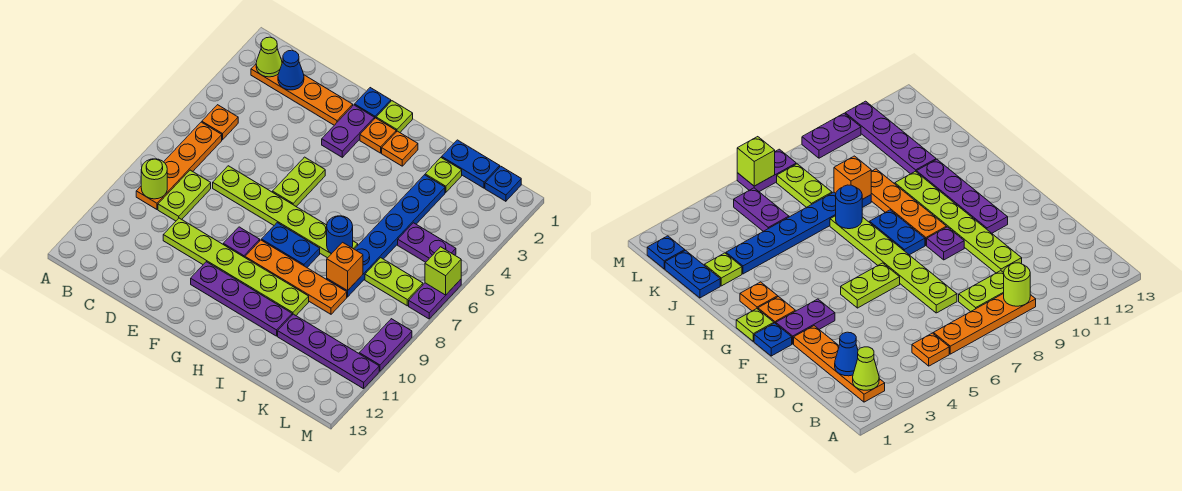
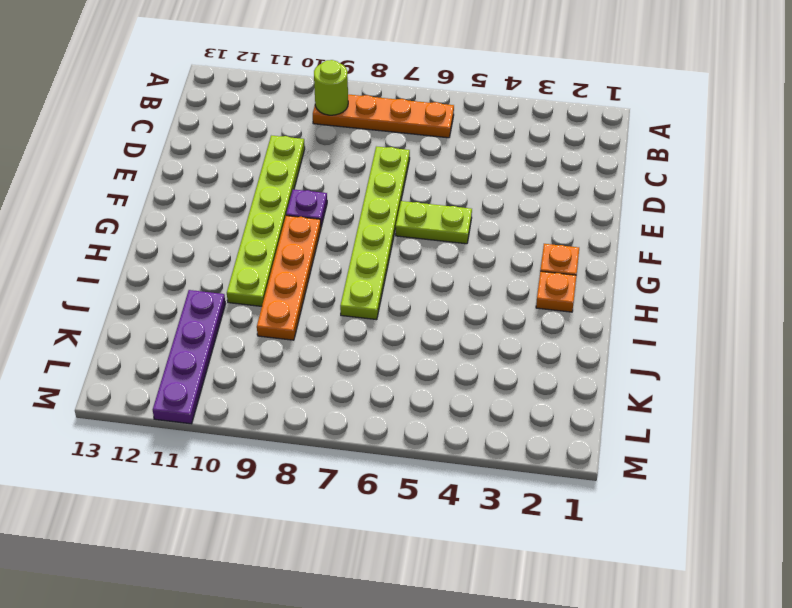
none -> orange plate B2:E2 level 1
none -> orange plate B5 level 1
none -> lime plate C8:C9 level 1
none -> blue plate F1 level 1

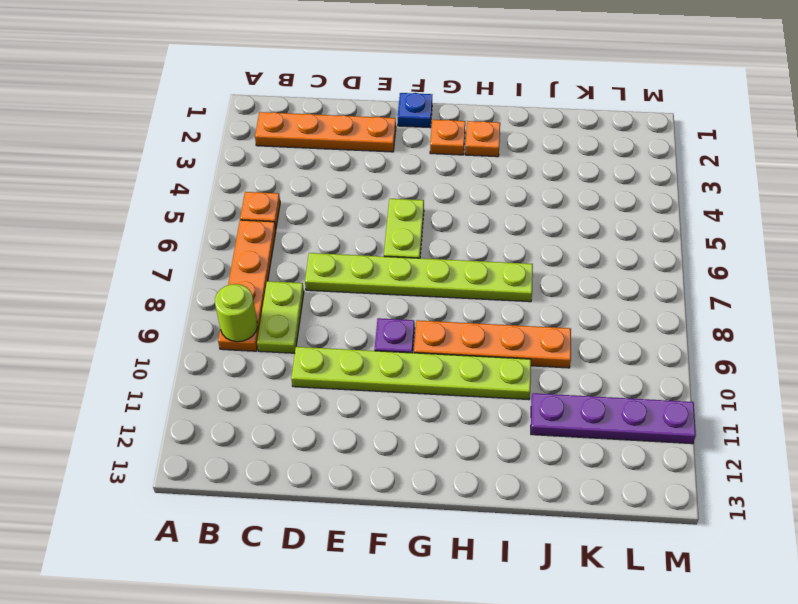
none -> purple plate F2:F3 level 1
none -> purple plate F11:I11 level 1
none -> lime plate G1 level 1
none -> blue plate G8:H8 level 1

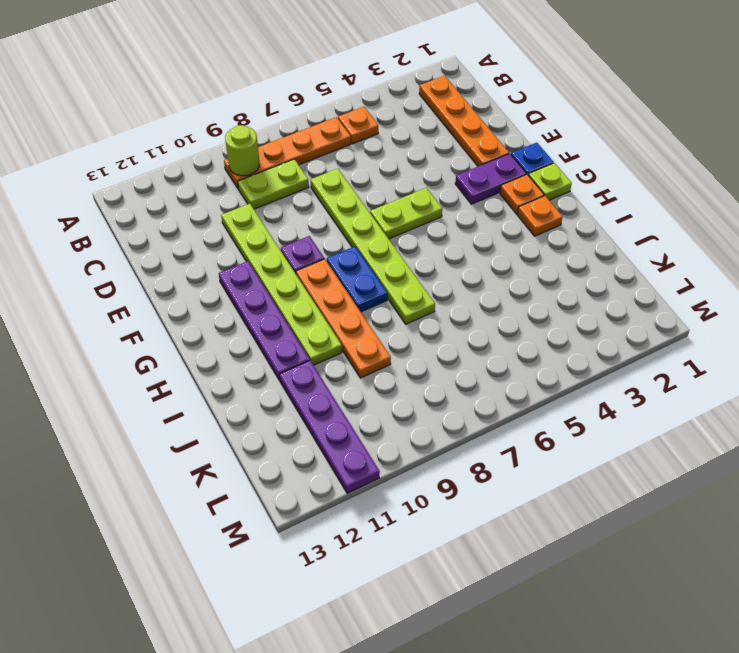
none -> blue plate J1:K1 level 1
none -> lime plate J2 level 1
none -> blue plate J3:J8 level 1
none -> purple plate K5:L5 level 1

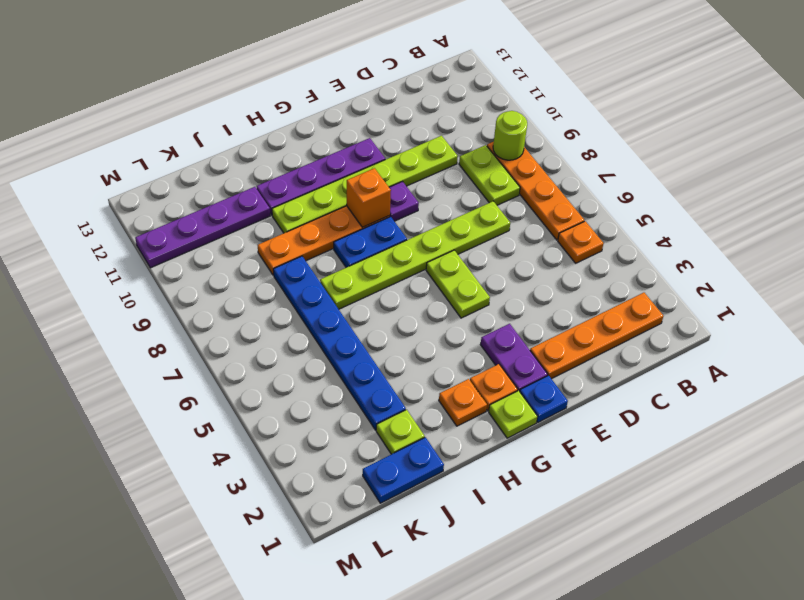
orange brick G9 level 2 -> orange brick J8 level 2
none -> purple plate K5:L5 level 1
none -> lime plate K7:L7 level 1
none -> blue plate L1 level 1
none -> purple plate M6:M7 level 1

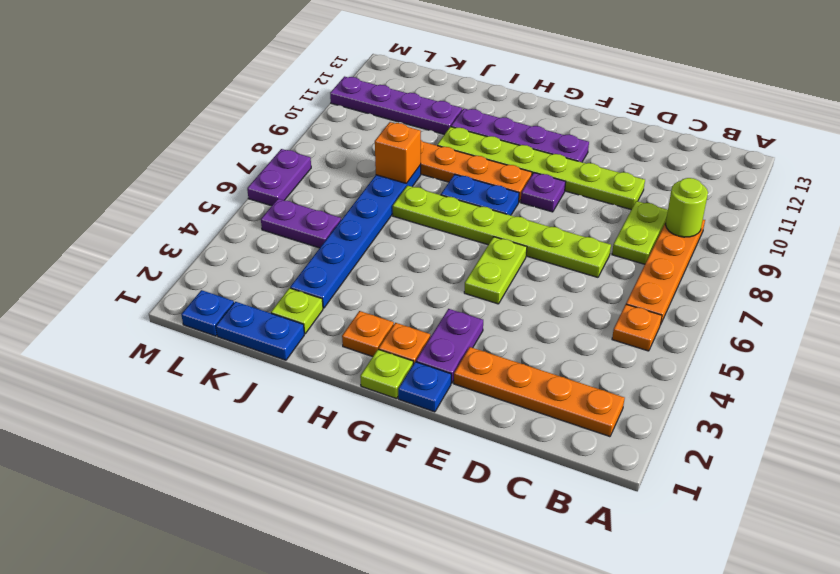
none -> lime plate K7:L7 level 1
none -> purple plate M9:M10 level 1
none -> lime cone B2 level 2
none -> blue cone C2 level 2

